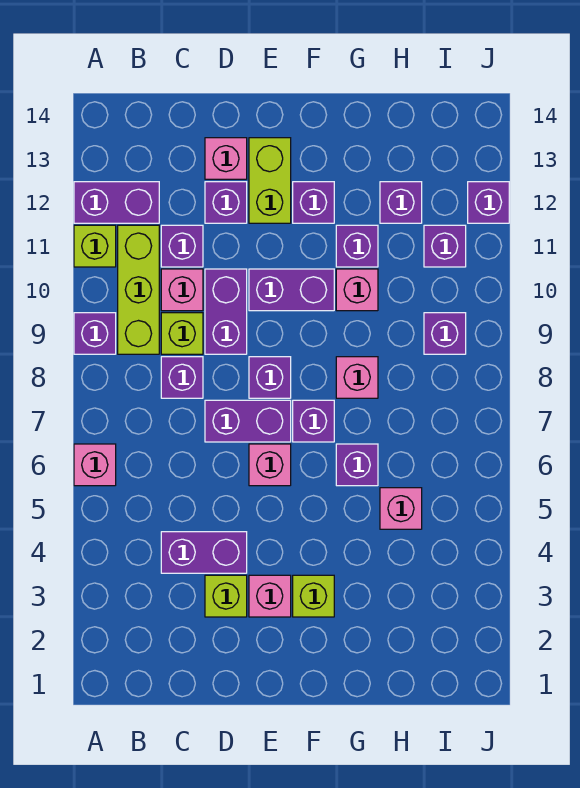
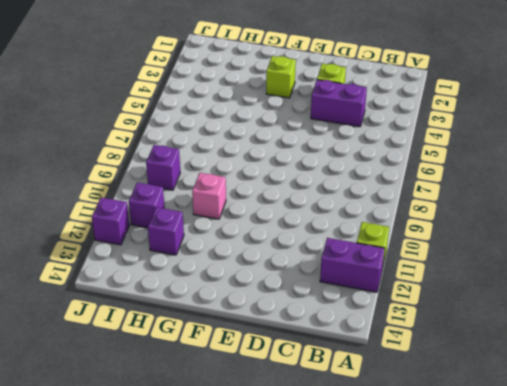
none -> pink brick A6 level 1
none -> purple brick A9 level 1
none -> lime brick B9:B11 level 1
none -> purple brick C8 level 1

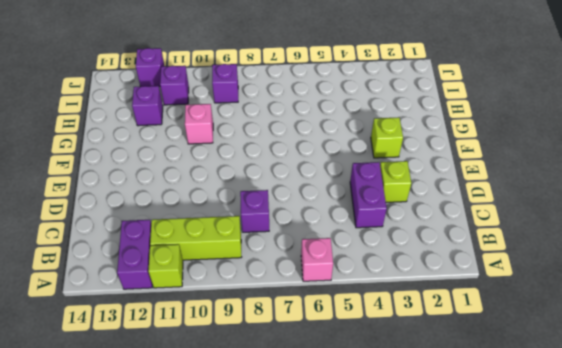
none -> purple brick A9 level 1
none -> lime brick C9 level 1
none -> pink brick C10 level 1
none -> purple brick C11 level 1

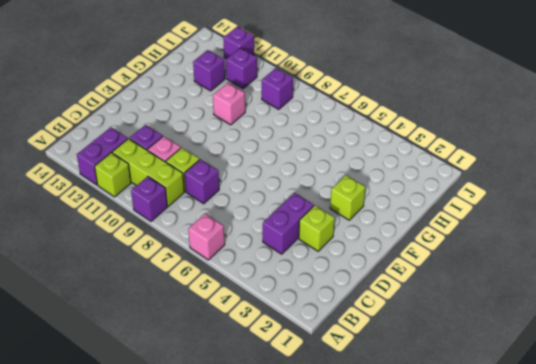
none -> purple brick D7:E7 level 1
none -> purple brick D9:D10 level 1
none -> purple brick D12 level 1
none -> pink brick D13 level 1

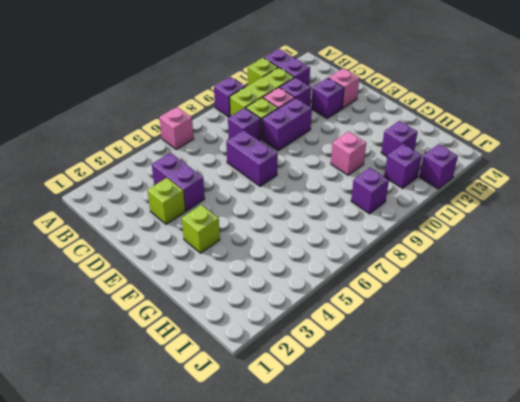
none -> pink brick E3 level 1
none -> pink brick E6 level 1
none -> purple brick E8 level 1
none -> purple brick E10:F10 level 1

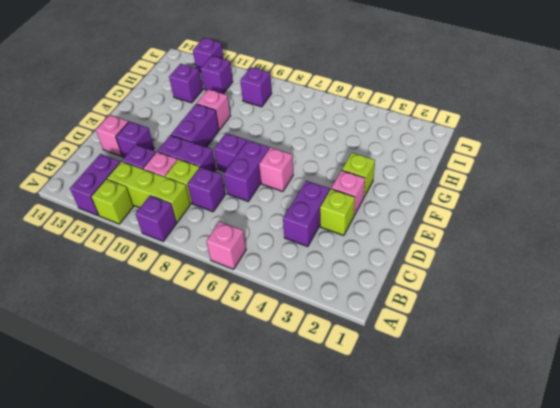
none -> lime brick E12:E13 level 1
none -> purple brick F7 level 1
none -> purple brick F12 level 1
none -> purple brick G6 level 1

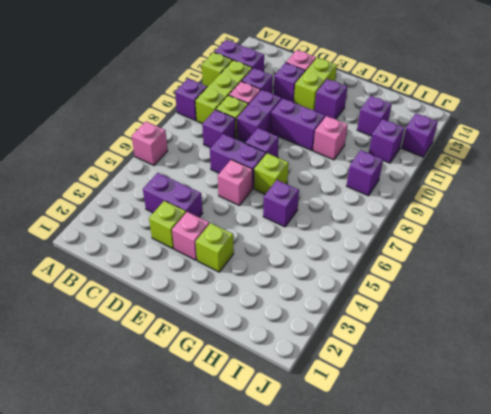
lime brick F7 level 1 -> purple brick F7 level 1
none -> pink brick G8 level 1
none -> purple brick G11 level 1
none -> pink brick H5 level 1

